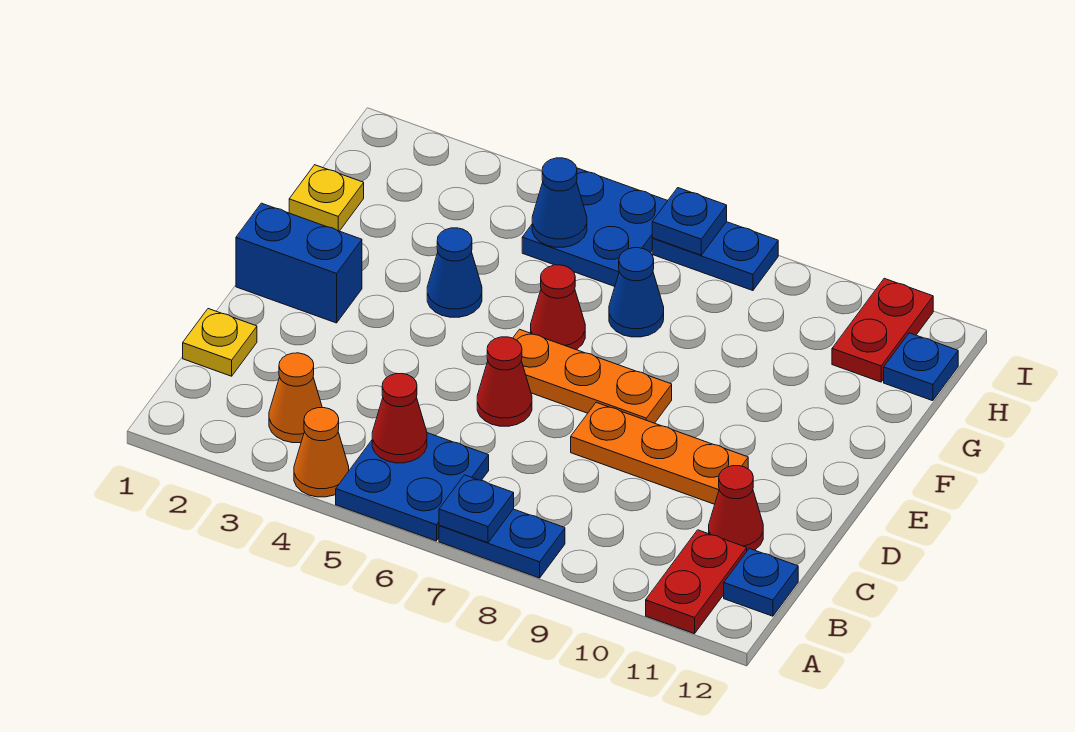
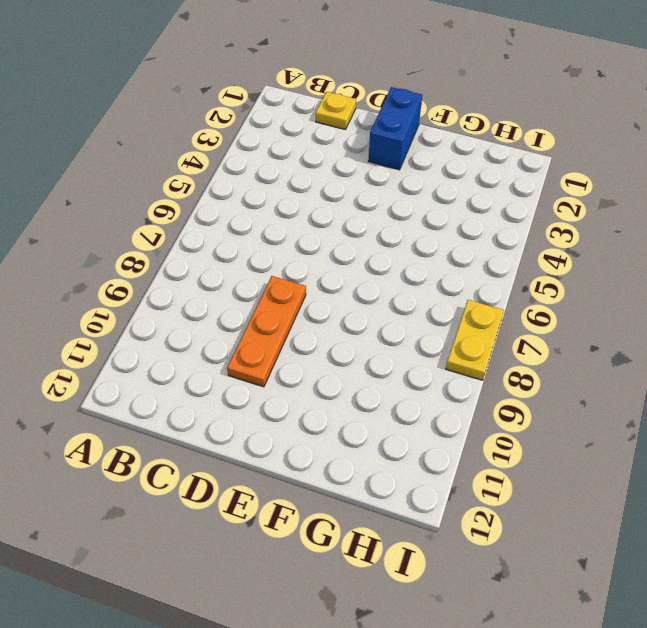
yellow plate I7:I8 level 1 -> blue plate I7:I8 level 1
none -> orange cone A4 level 1
none -> blue plate A5:B6 level 1
none -> blue plate A7:A8 level 1

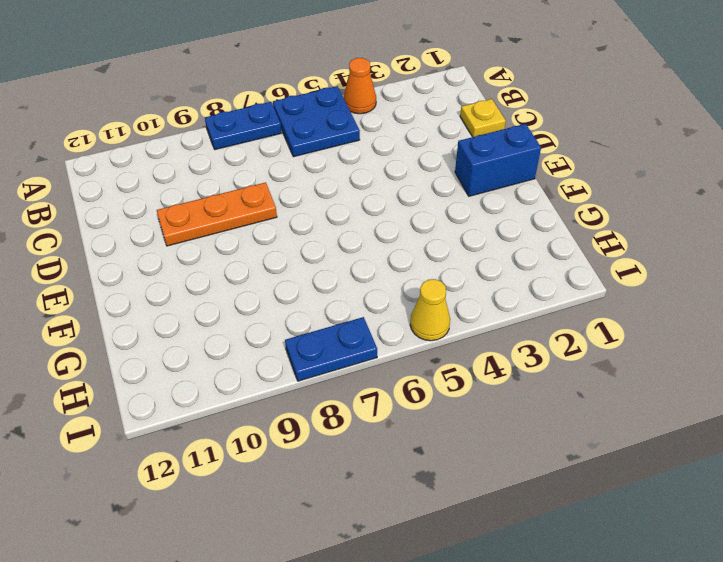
yellow cone I5 level 1 -> blue plate H5:I6 level 1
none -> red plate A11:B11 level 1
none -> orange cone B3 level 1
none -> blue plate B12 level 1

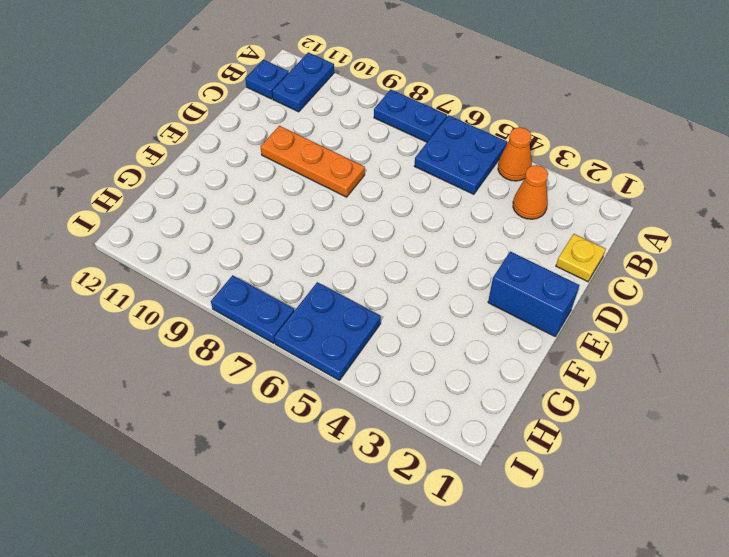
blue plate A11:B11 level 1 -> red plate A11:B11 level 1
none -> red cone C11 level 1
none -> red cone D6 level 1
none -> orange plate E6:E8 level 1

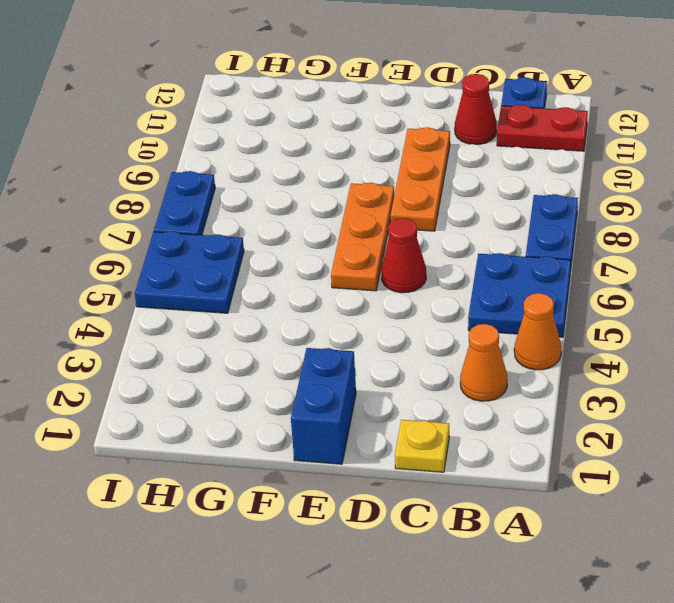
none -> blue cone F4 level 1
none -> red cone F6 level 1
none -> yellow plate G1 level 1

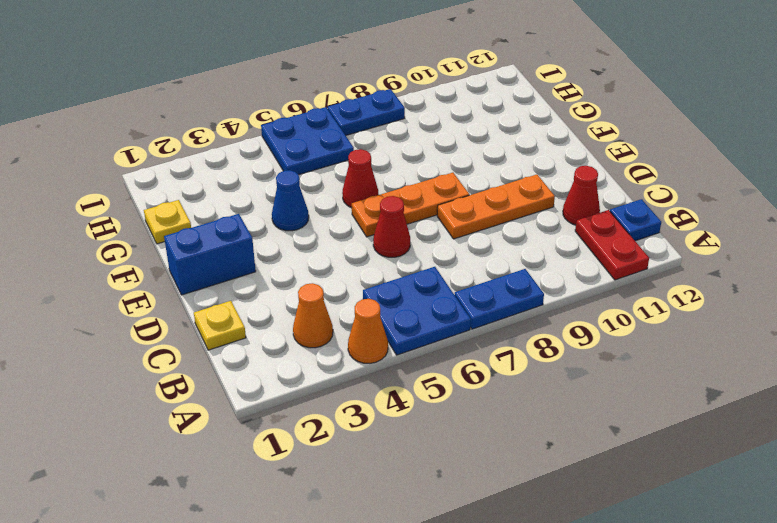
none -> blue cone G7 level 1
none -> red plate H11:I11 level 1
none -> blue plate H12 level 1

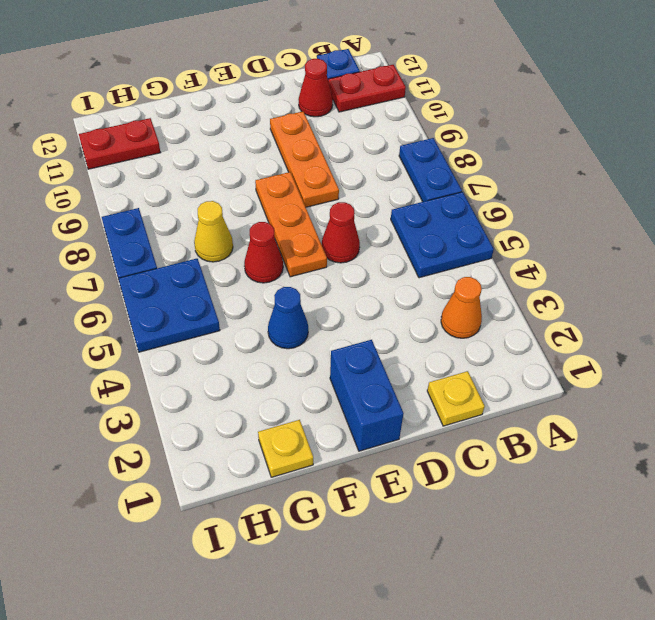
yellow cone G7 level 1 -> blue cone G7 level 1
none -> orange cone A4 level 1
none -> blue plate H12 level 1
none -> blue plate A7 level 2

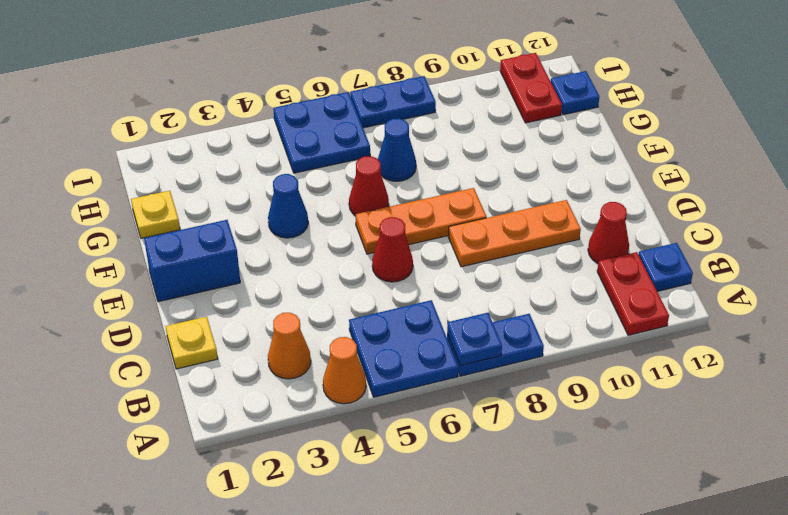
none -> red cone B5 level 2
none -> blue cone H5 level 2
none -> blue plate I7 level 2

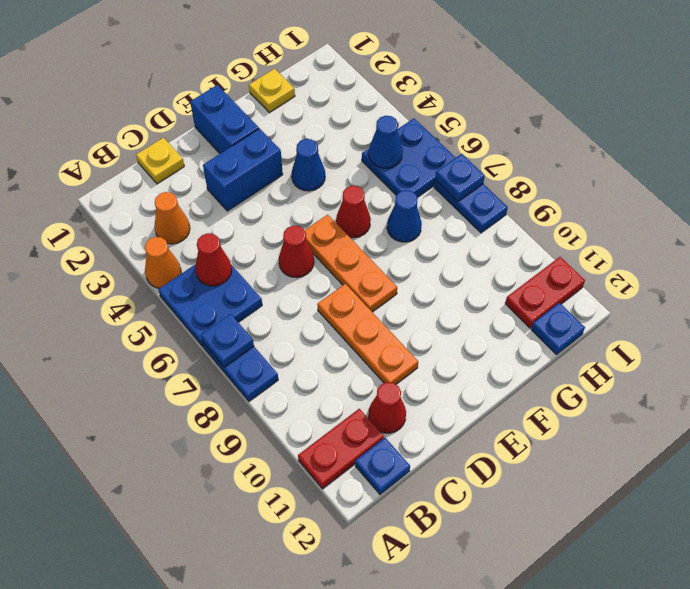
blue brick D3:E3 level 1 -> none

